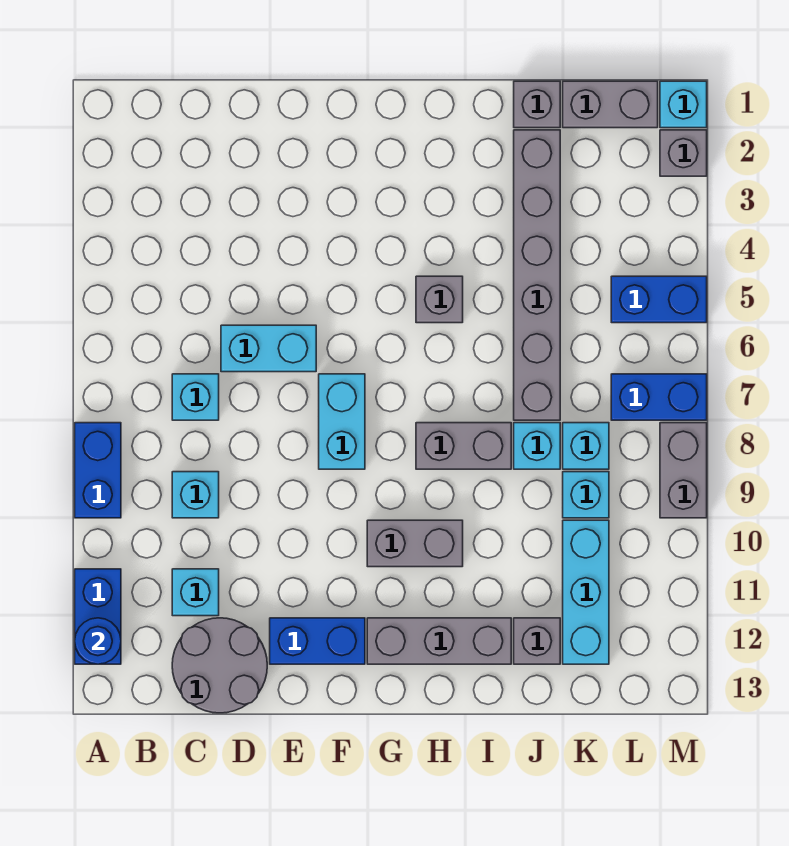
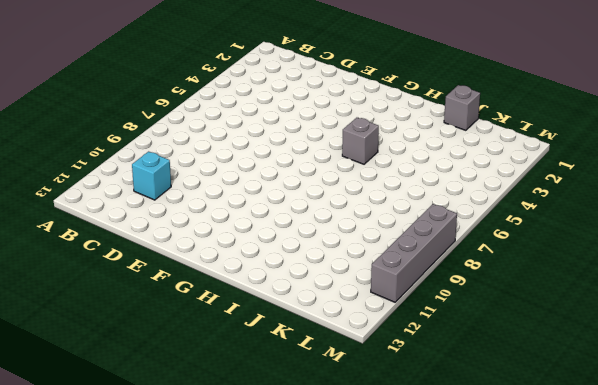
grey brick M8:M11 level 1 -> grey brick M8:M9 level 1
none -> blue brick A8:A9 level 1
none -> blue brick A11:A12 level 1
none -> cyan brick C7 level 1

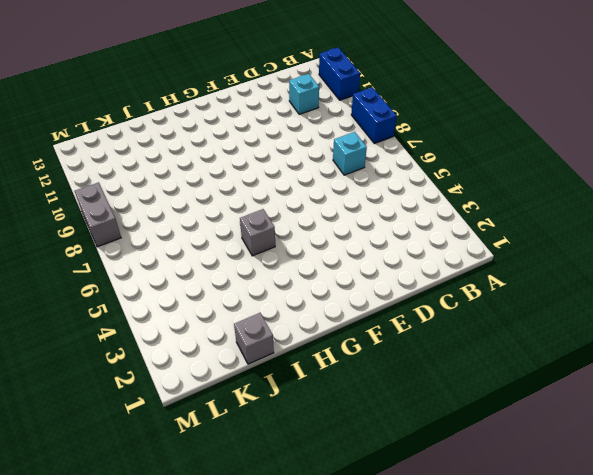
none -> cyan brick C9 level 1
none -> grey round brick C12:D13 level 1
none -> cyan brick D6:E6 level 1

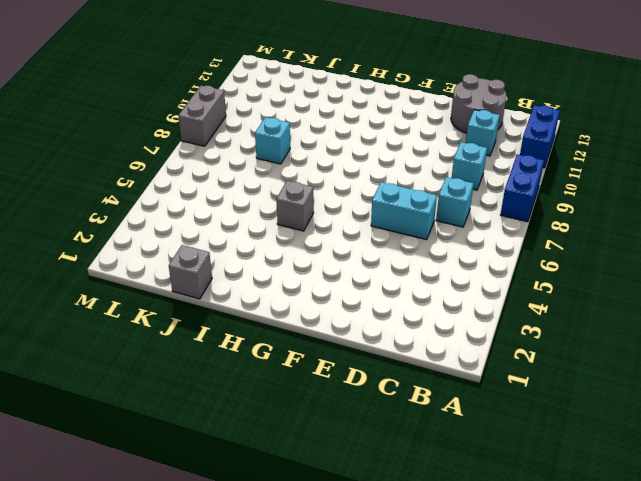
none -> blue brick E12:F12 level 1
none -> cyan brick F7:F8 level 1
none -> grey brick G10:H10 level 1

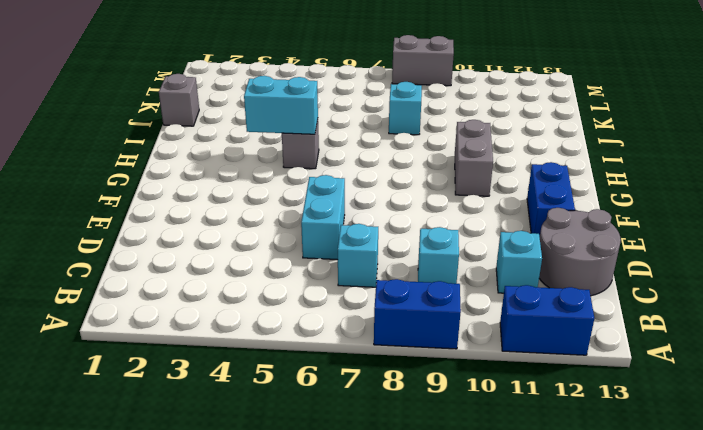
cyan brick H4:H5 level 2 -> cyan brick F7:F8 level 1
none -> grey brick G12:I12 level 1
none -> grey brick H8:I8 level 1
none -> grey brick J2:J7 level 1

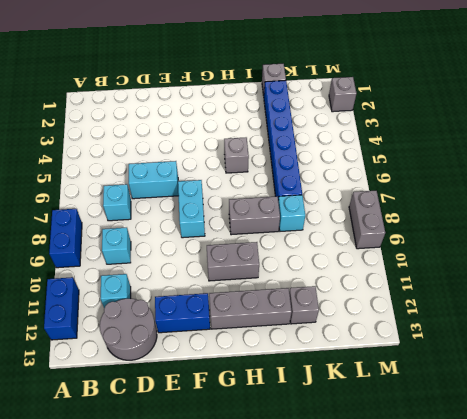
blue brick J2:J7 level 1 -> grey brick J2:J7 level 1
none -> grey brick K1:L1 level 1
none -> cyan brick K8 level 1
none -> cyan brick K9 level 1

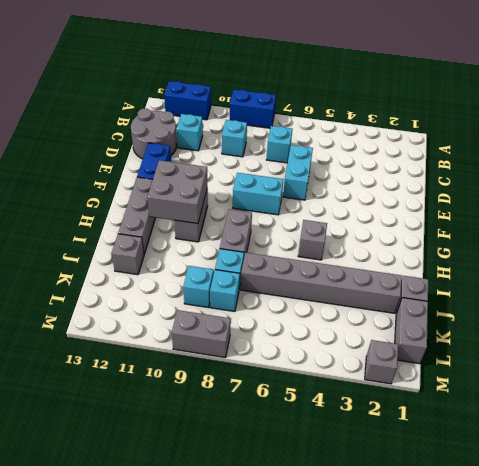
grey brick G10:H11 level 2 -> none
none -> cyan brick K10:K12 level 1
none -> blue brick L5:M5 level 1
none -> blue brick L7:M7 level 1

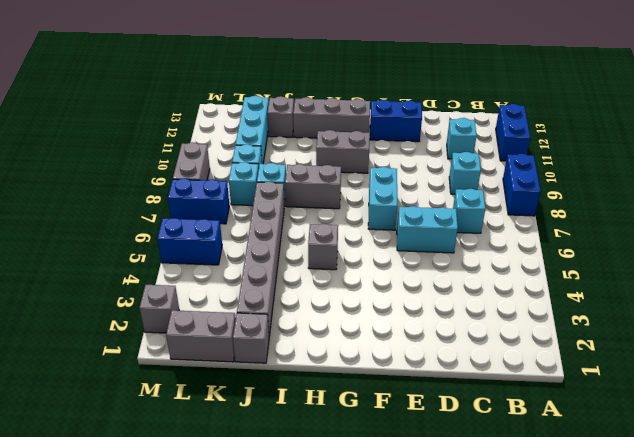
none -> grey round brick C12:D13 level 1
none -> cyan brick M1 level 1
none -> blue round brick A12 level 2

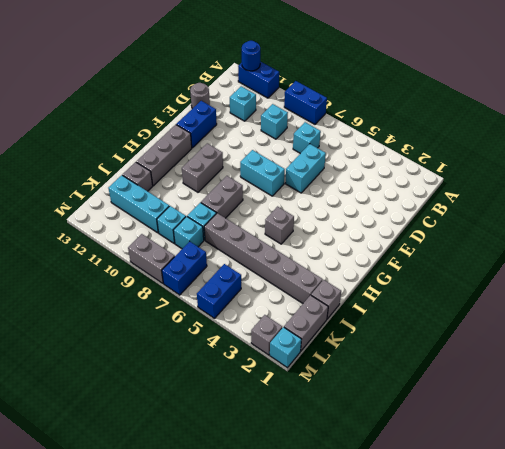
grey round brick D13 level 1 -> grey round brick C12:D13 level 1

